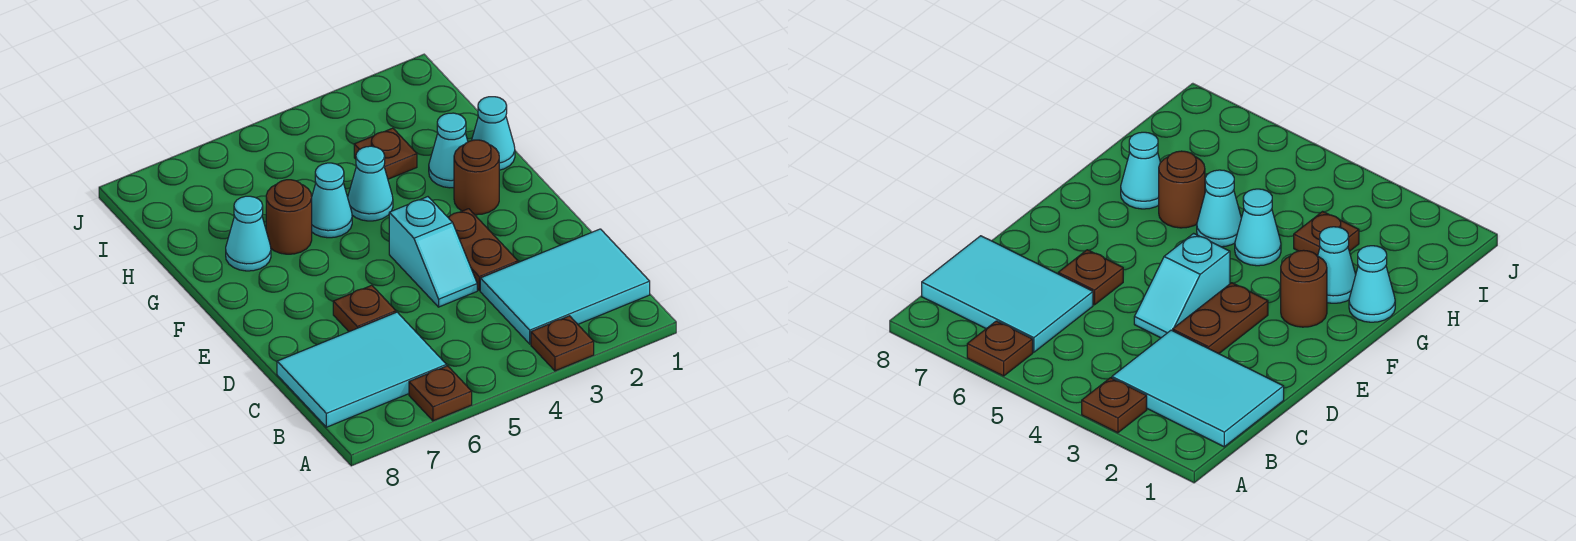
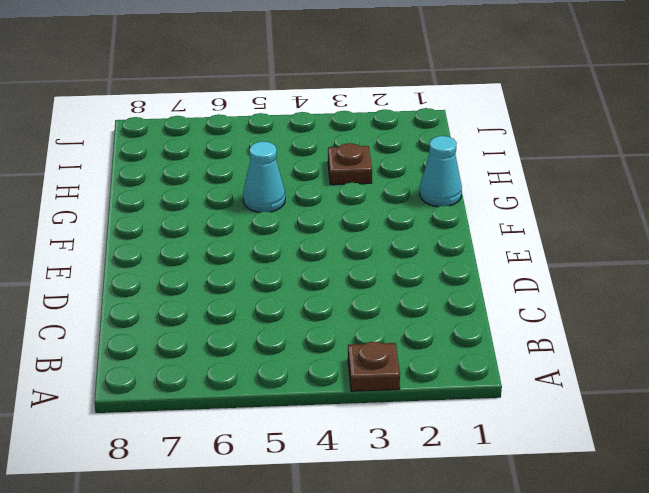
none -> brown plate A6 level 1
none -> cyan tile B1:C3 level 1
none -> cyan tile B6:C8 level 1

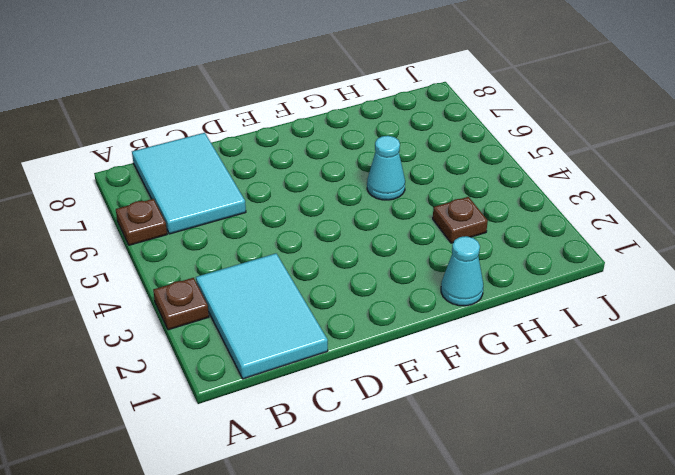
none -> brown plate D3:E3 level 1
none -> cyan slope D4:E4 level 1 top E
none -> brown plate D6 level 1

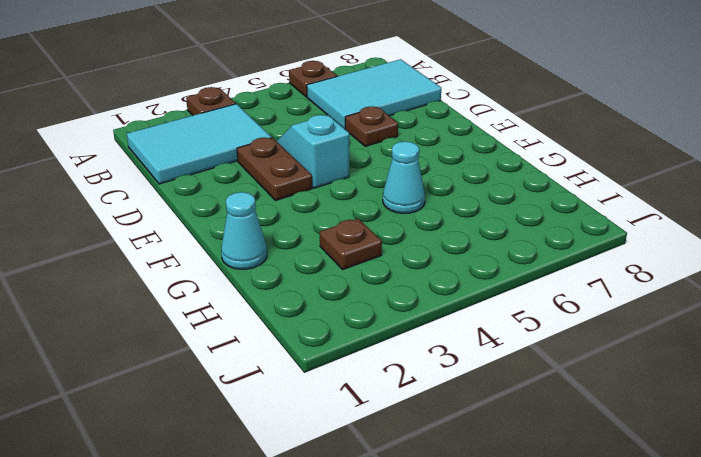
none -> brown round brick F2 level 1
none -> cyan cone G2 level 1
none -> cyan cone G4 level 1

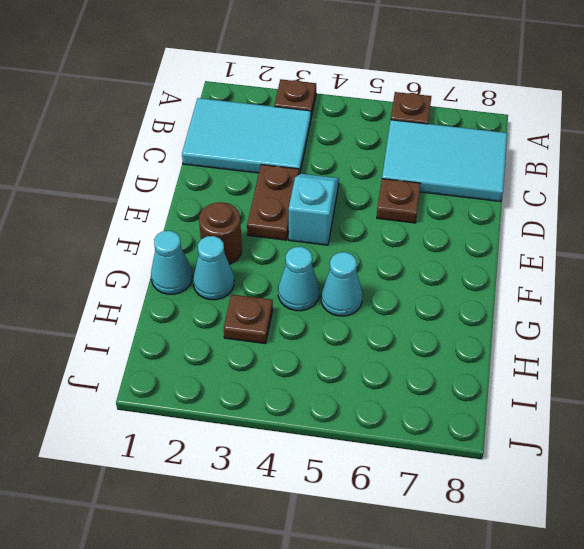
none -> brown round brick G6 level 1
none -> cyan cone G7 level 1

